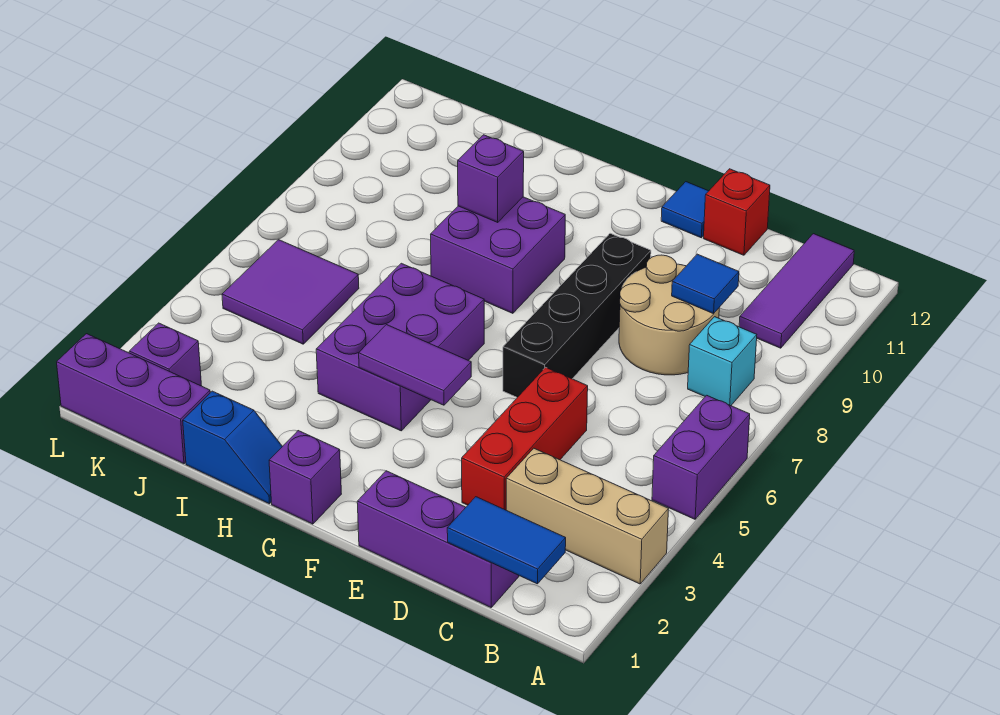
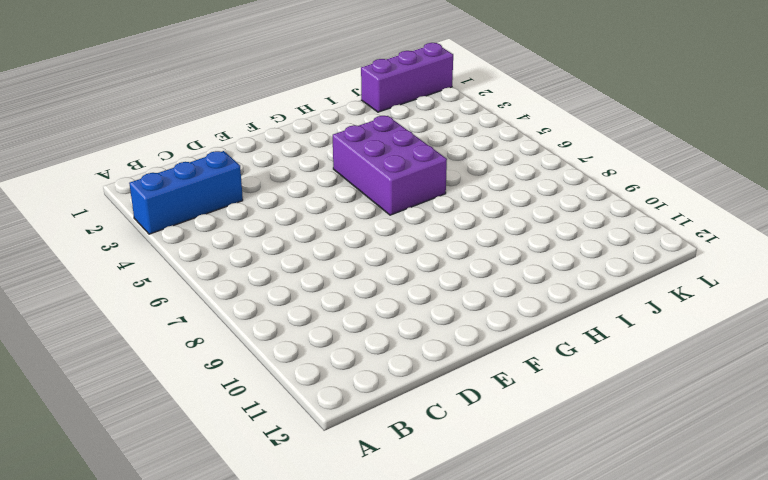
blue brick A3:C3 level 1 -> tan brick A3:C3 level 1
none -> purple brick A5:A6 level 1
none -> cyan brick B8 level 1
none -> purple tile B10:B12 level 1

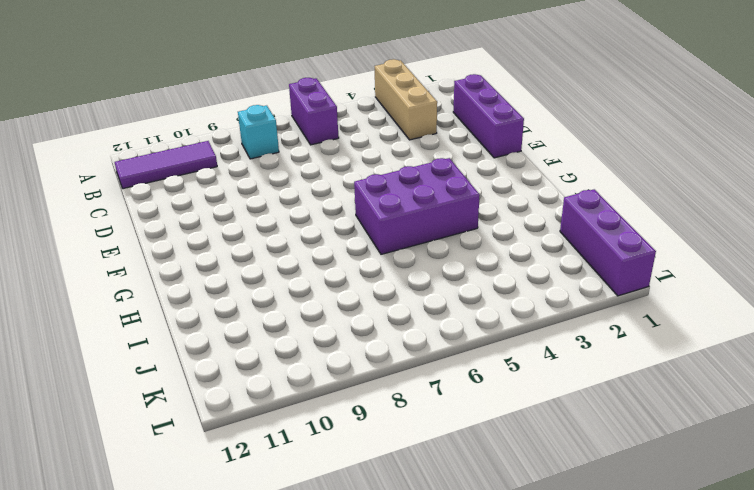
purple brick A6:B6 level 1 -> purple brick A5:A6 level 1
none -> tan round brick C8:D9 level 1
none -> red brick D3:D5 level 1
none -> red brick D12 level 1

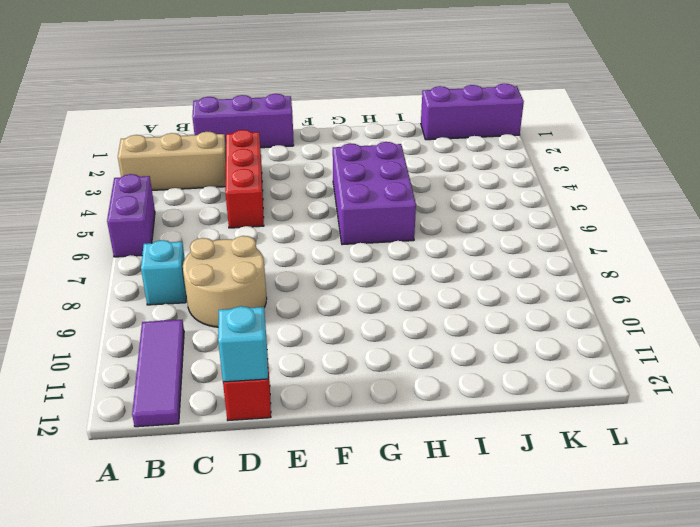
cyan brick D12 level 2 -> none
none -> black brick E6:E9 level 1
none -> blue tile E12 level 1
none -> purple brick G1 level 1

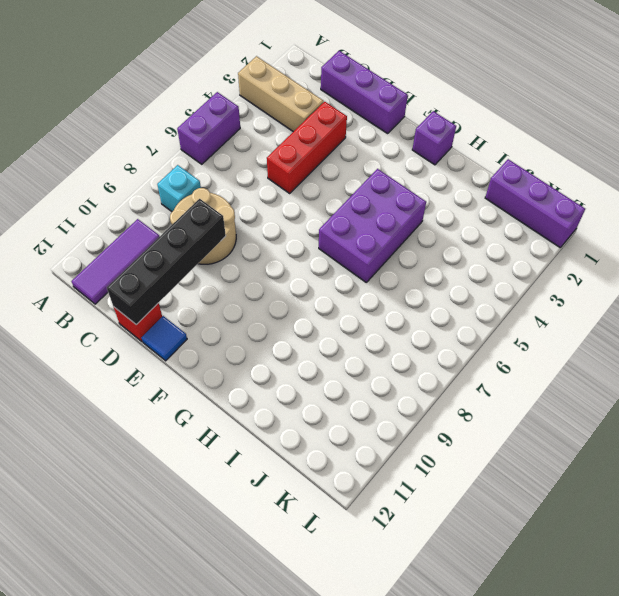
black brick D9:D12 level 2 -> black brick E6:E9 level 1
none -> purple brick G8:H9 level 1
none -> blue slope H1:I1 level 1 top I
none -> purple tile J5:K6 level 1

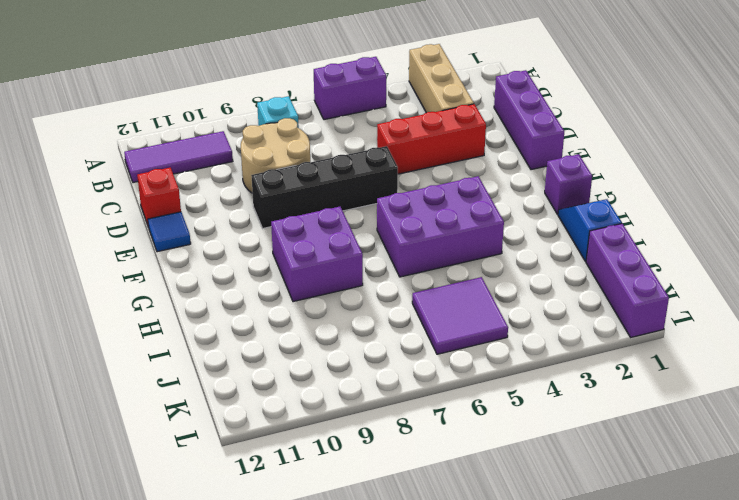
none -> purple brick K2 level 1
none -> blue tile B1:C1 level 2
none -> blue tile C9 level 2

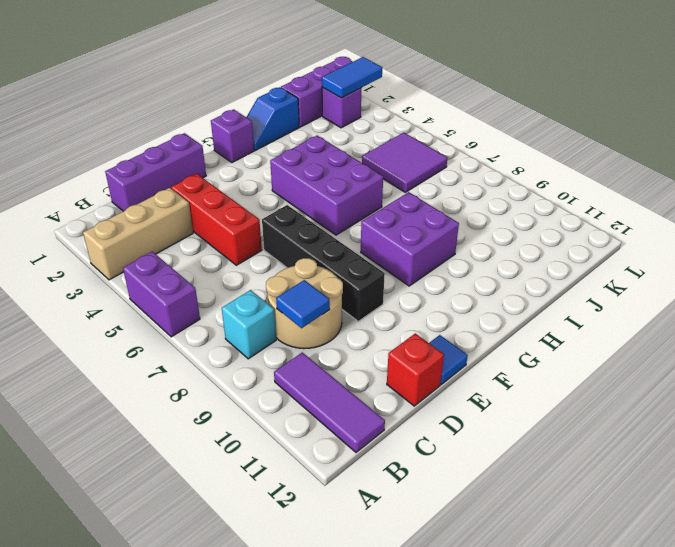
blue tile K2:L2 level 2 -> blue tile B1:C1 level 2
none -> purple tile F4:G4 level 2
none -> purple brick H9 level 2

